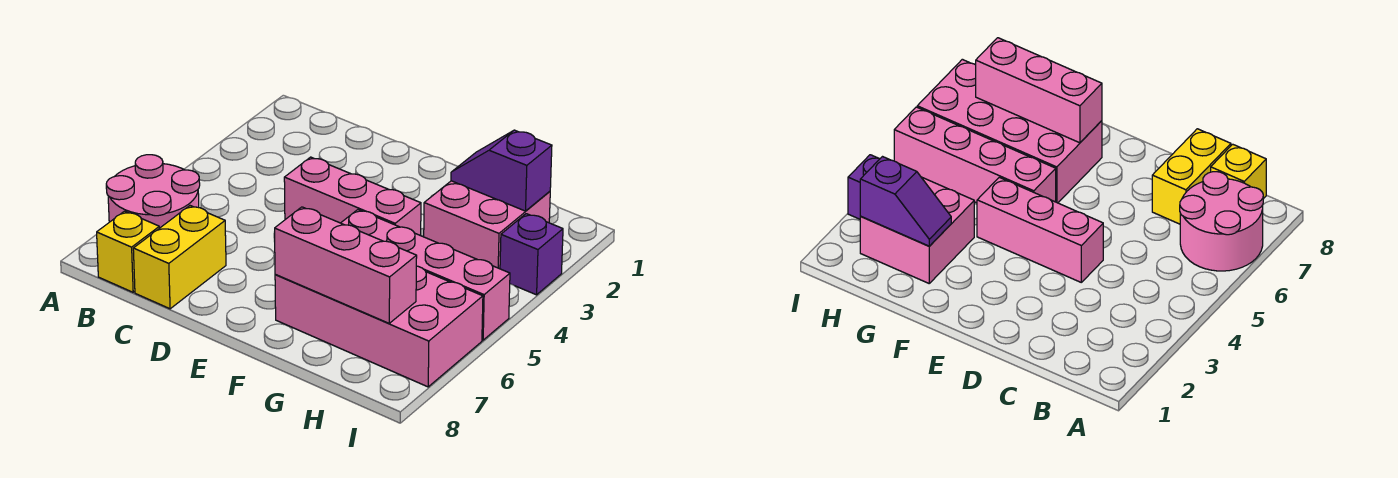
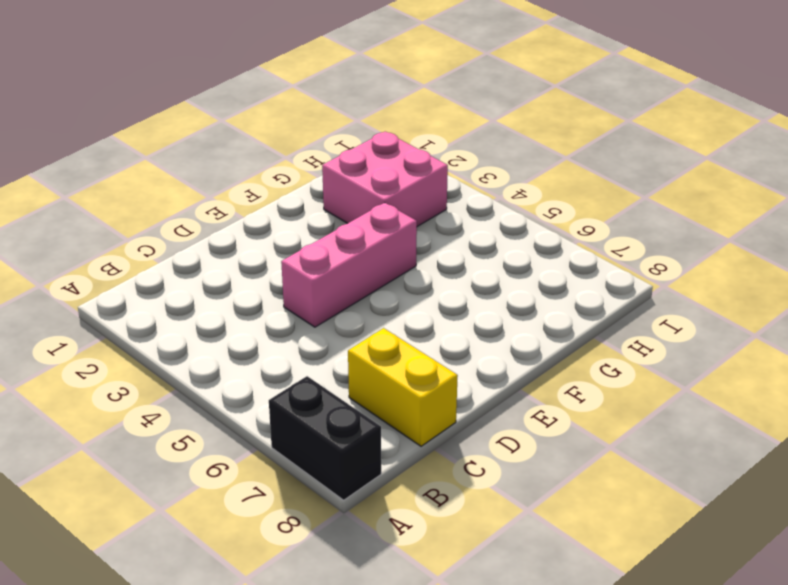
black brick A7:A8 level 1 -> pink round brick A6:B7 level 1
none -> yellow brick B8 level 1
none -> pink brick F5:I5 level 1

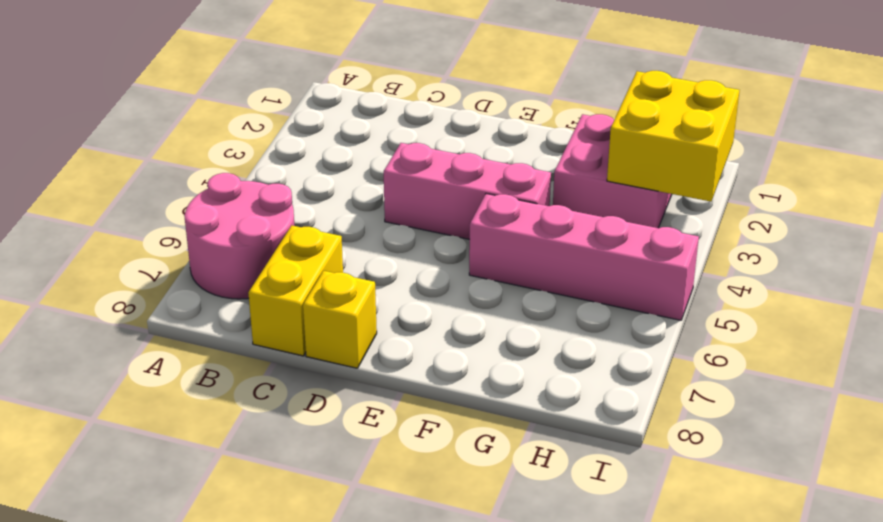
yellow brick D8 level 1 -> yellow brick B8 level 1
yellow brick H2:I3 level 2 -> purple slope G2:H2 level 2 top H
none -> pink brick F6:I7 level 1
none -> purple brick I3 level 1

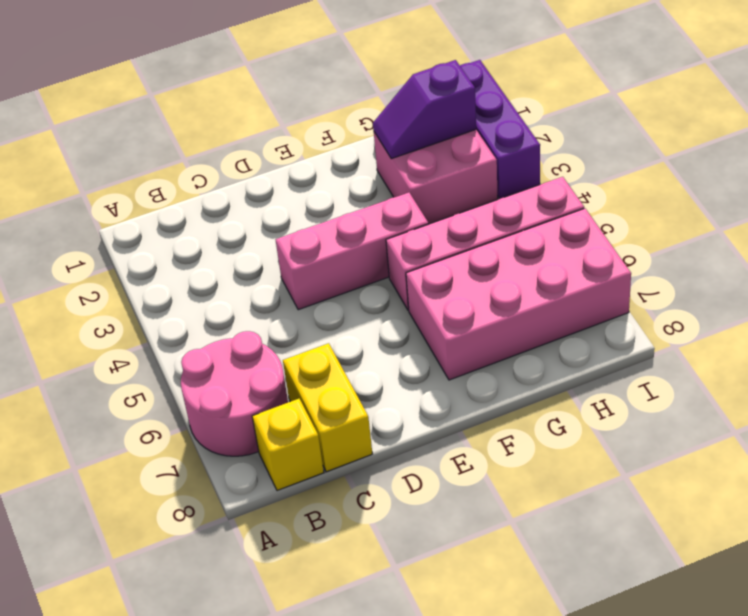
purple brick I1:I3 level 1 -> purple brick I3 level 1
none -> pink brick F7:H7 level 2

